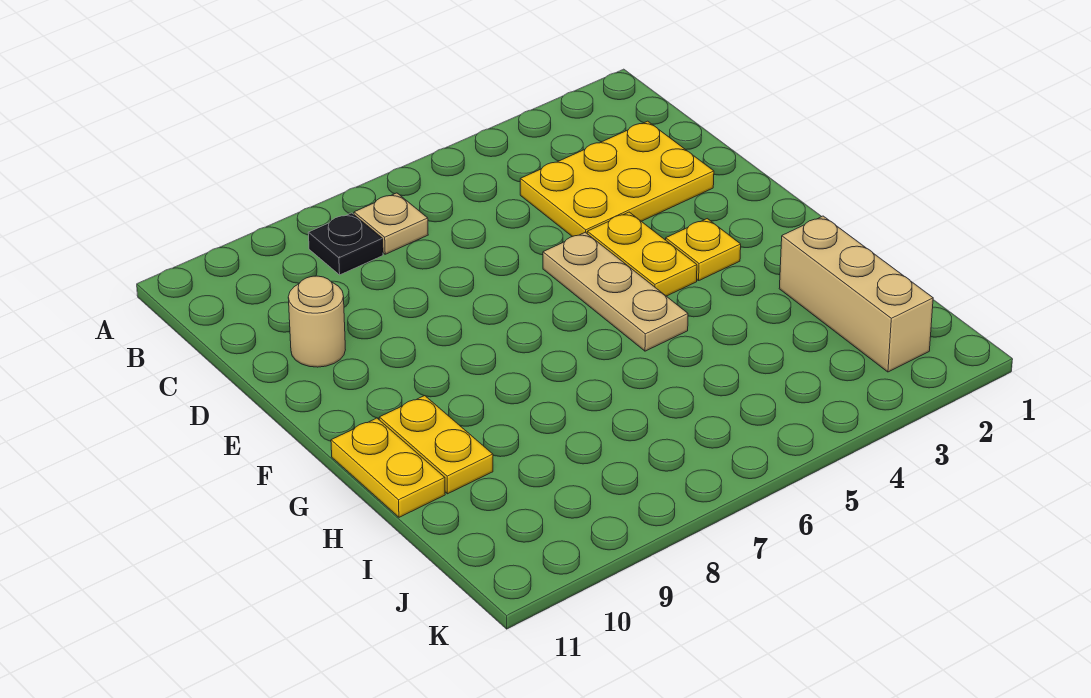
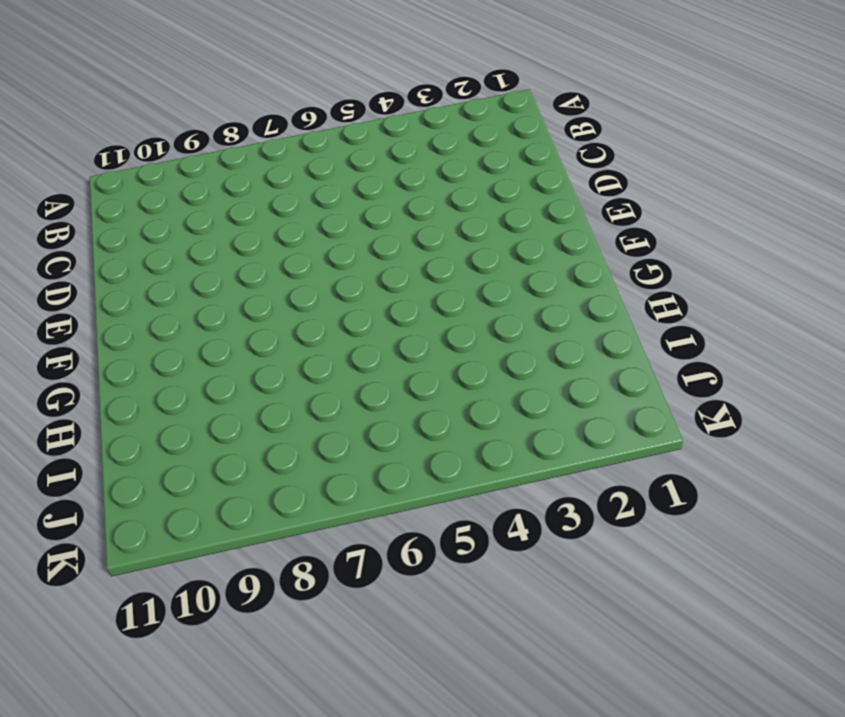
none -> tan plate B7 level 1
none -> black plate B8 level 1

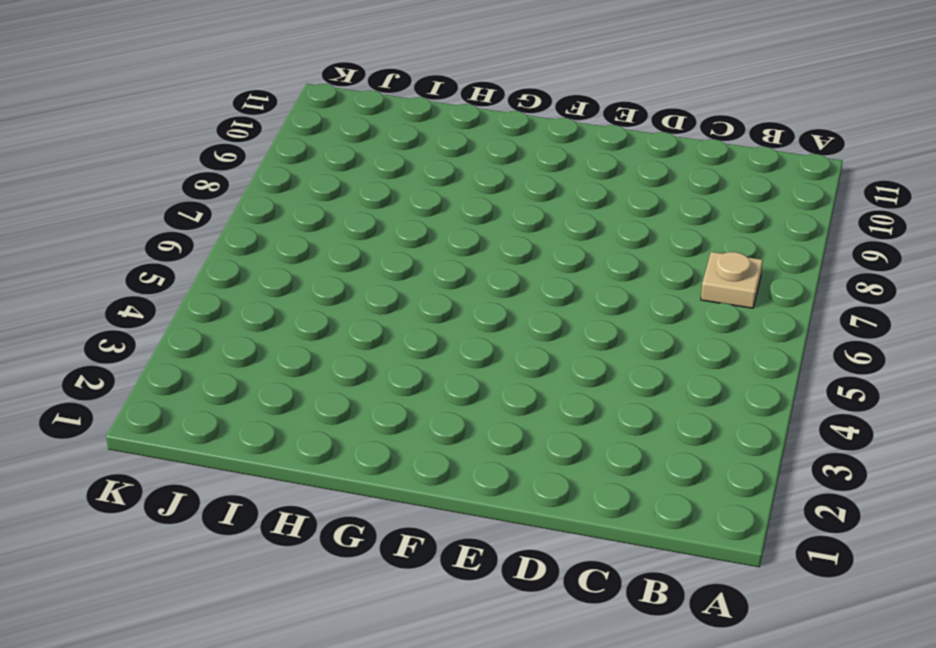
none -> black plate B8 level 1
none -> yellow plate C2:D4 level 1

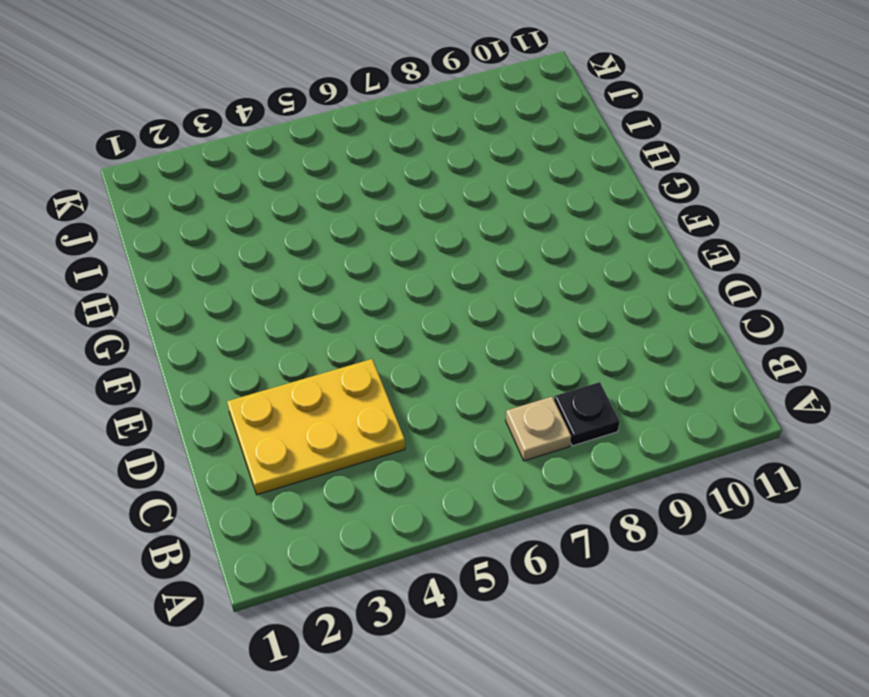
none -> tan round brick D10 level 1
none -> yellow plate E4:F4 level 1

